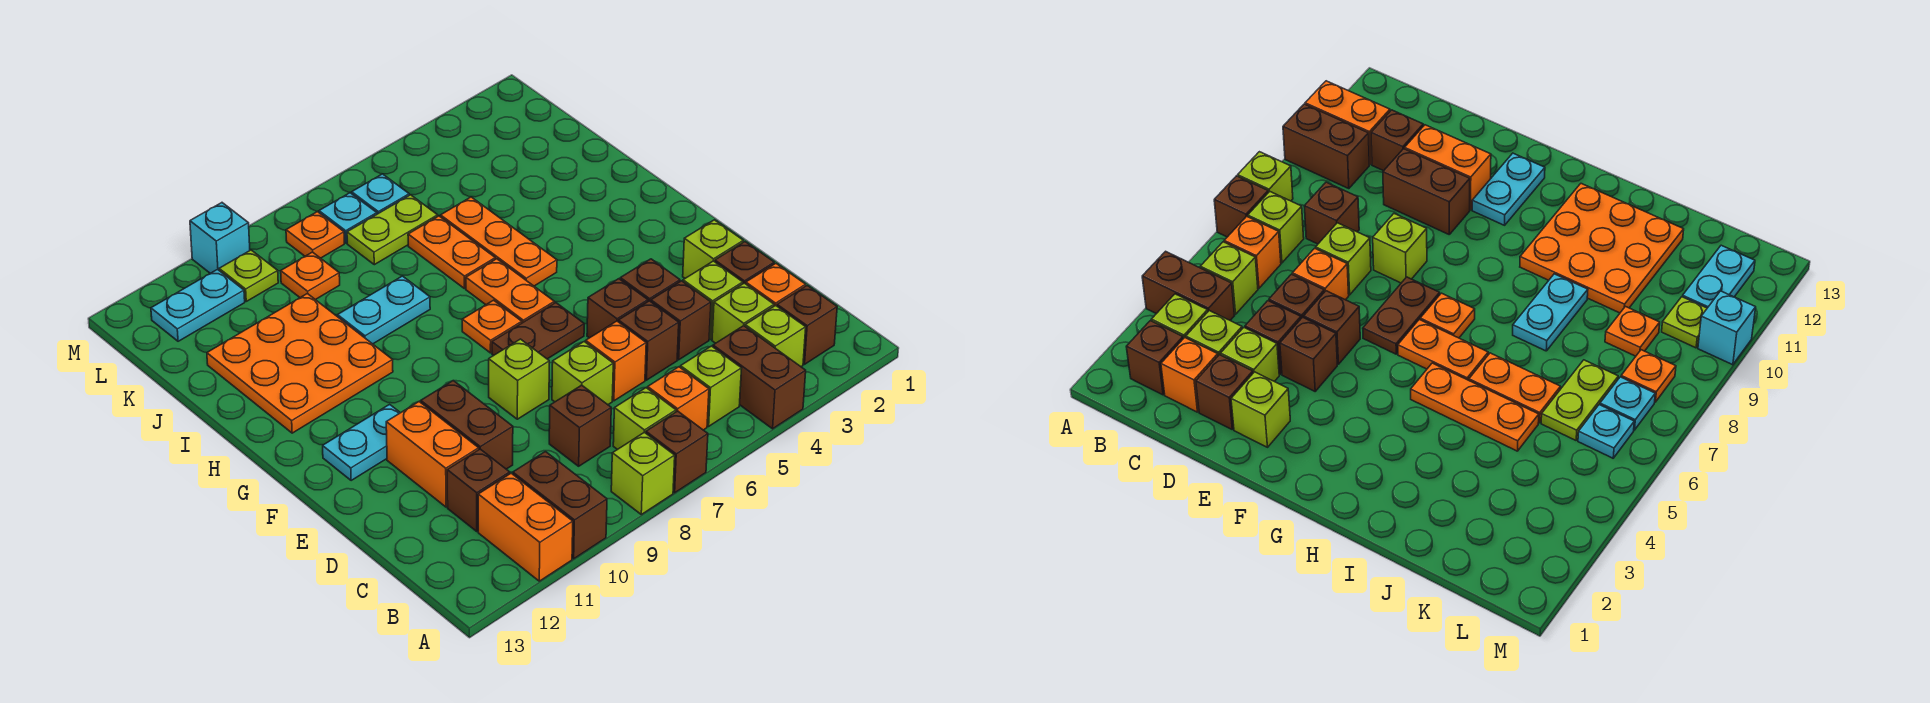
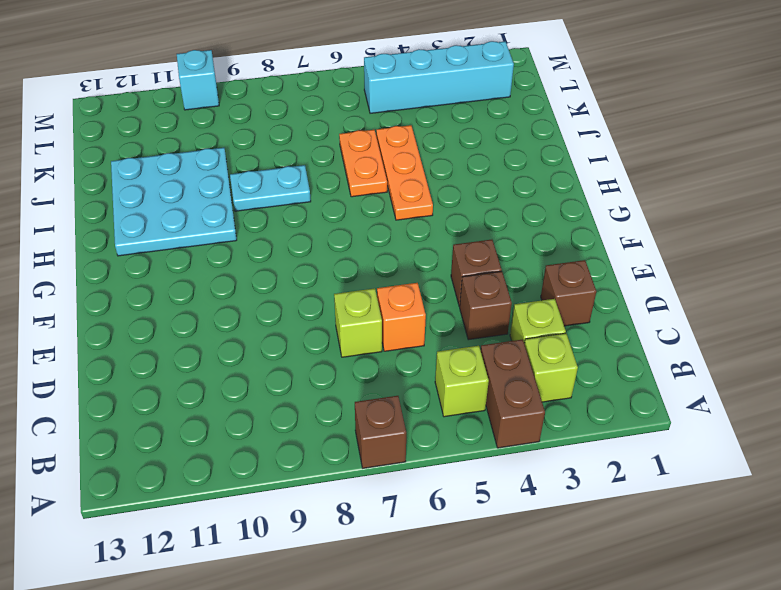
cyan plate H10:J12 level 1 -> orange plate H10:J12 level 1
cyan brick L2:L5 level 1 -> none
none -> lime brick A8 level 1
none -> brown brick A10:B10 level 1
none -> orange brick A11:B11 level 1
none -> brown brick B2 level 1

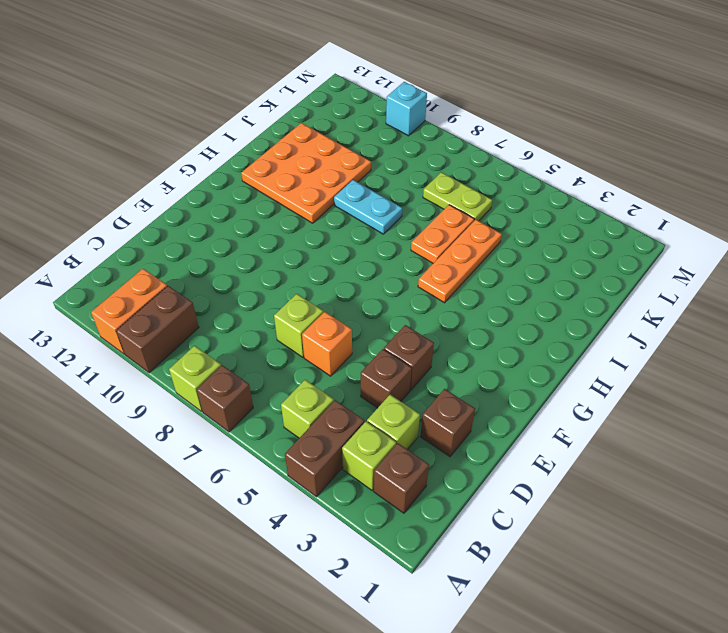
none -> orange brick B6 level 1
none -> lime brick B7 level 1
none -> orange brick C2 level 1
none -> brown brick C8 level 1

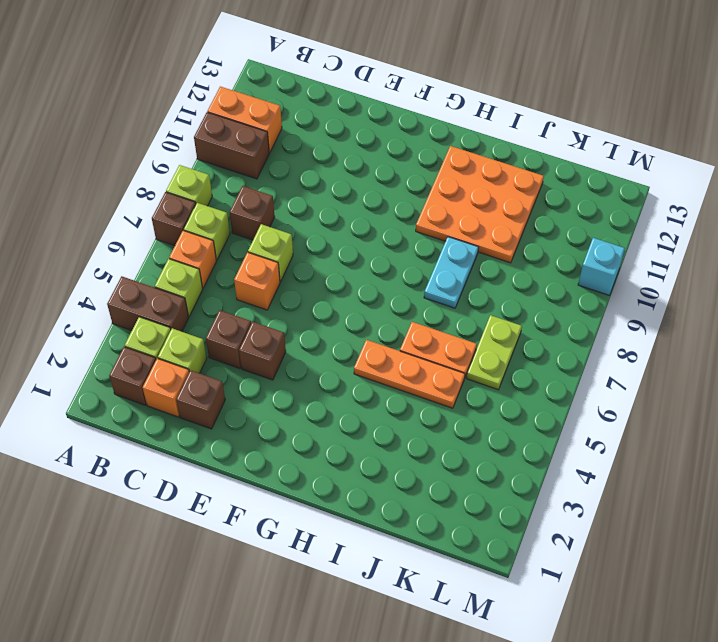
none -> brown brick C11 level 1
none -> lime brick D3 level 1
none -> brown brick D5 level 1
none -> brown brick D10:E10 level 1

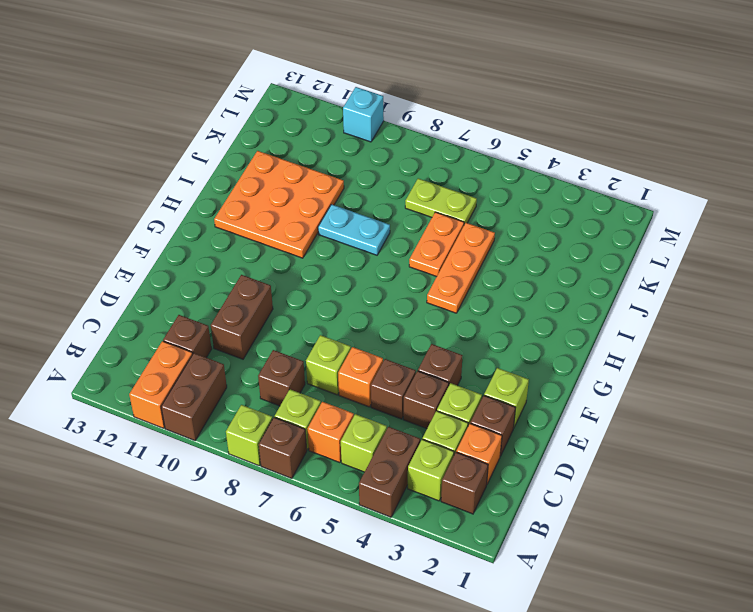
none -> orange brick D11:E11 level 1
none -> brown brick E5 level 1
none -> lime brick E8 level 1
none -> brown plate F6:F7 level 1

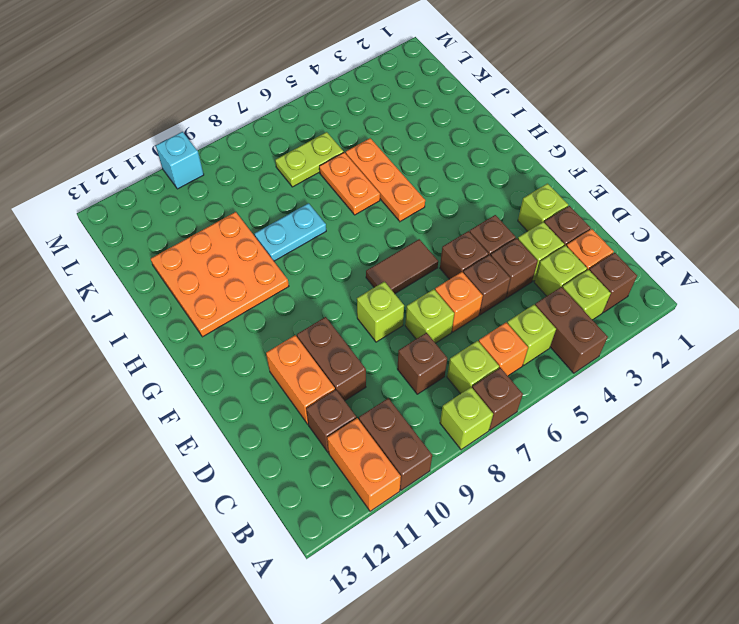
brown tile F6:F7 level 1 -> brown plate F6:F7 level 1
none -> cyan plate F11:F12 level 1
none -> orange plate G6:H6 level 1
none -> orange plate G7 level 1
none -> orange plate K9 level 1

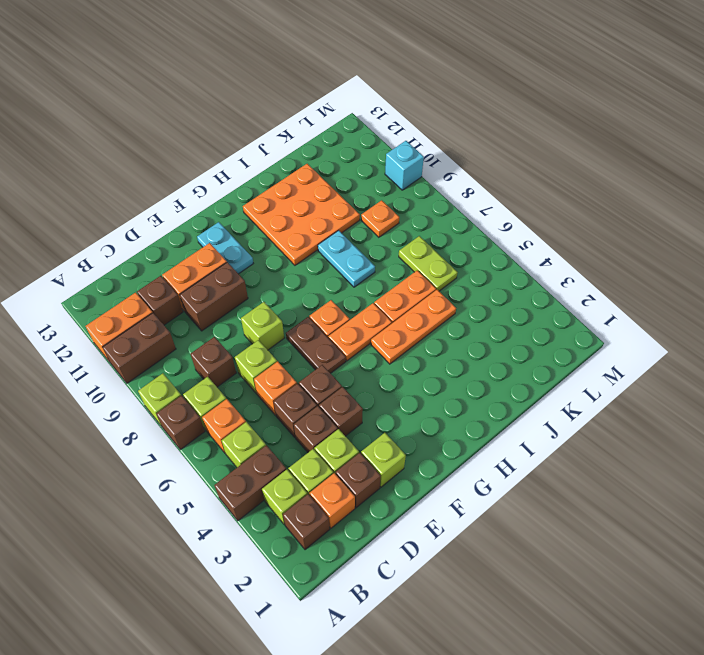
none -> cyan plate L6 level 1
none -> cyan plate L7 level 1
none -> orange plate L8 level 1
none -> lime plate L10 level 1

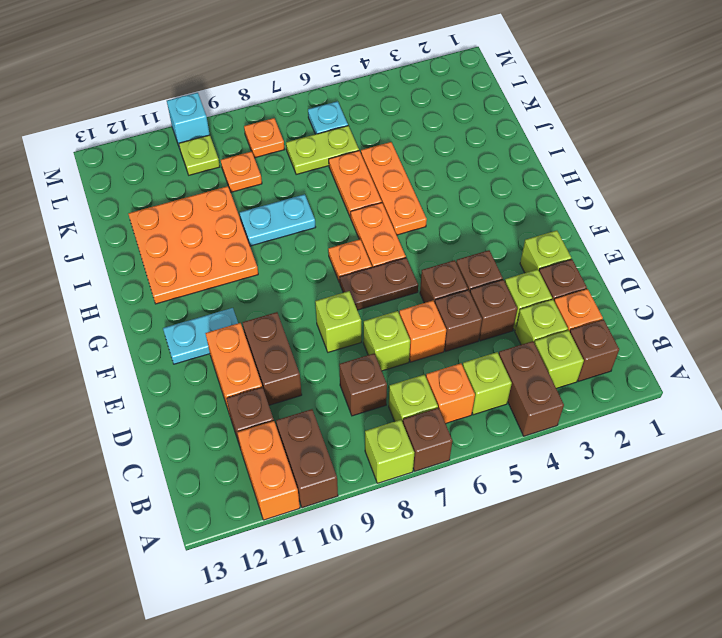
none -> cyan plate L7 level 1
none -> cyan plate L11:L12 level 1

